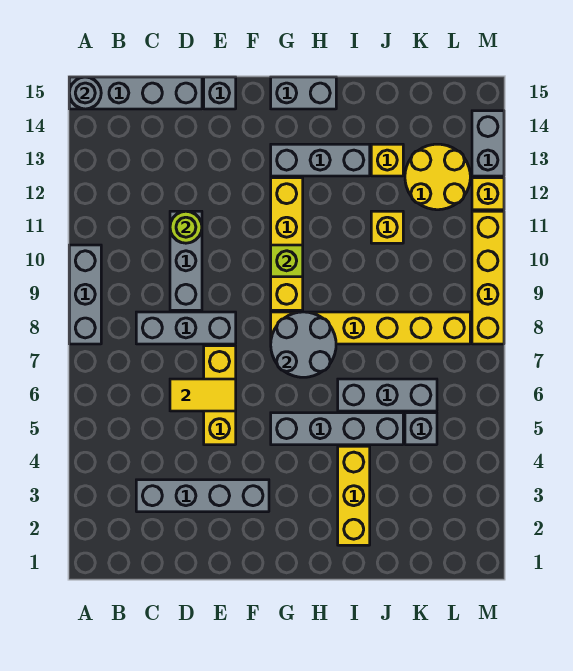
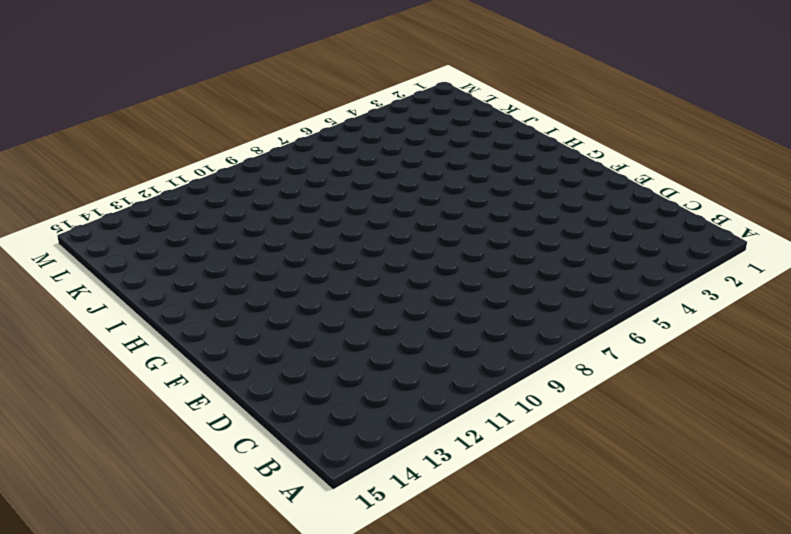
none -> grey brick A8:A10 level 1
none -> grey brick A15:D15 level 1
none -> grey brick C3:F3 level 1

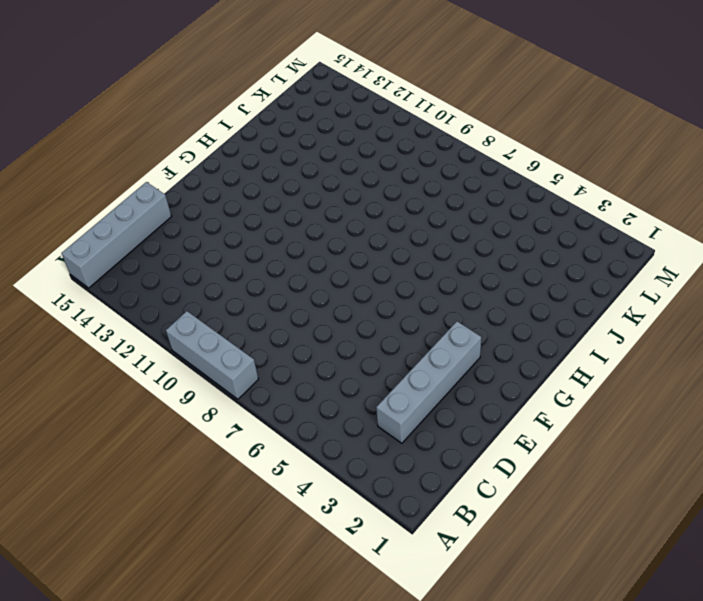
none -> grey brick C8:E8 level 1
none -> grey brick D9:D11 level 1
none -> yellow brick E5:E7 level 1

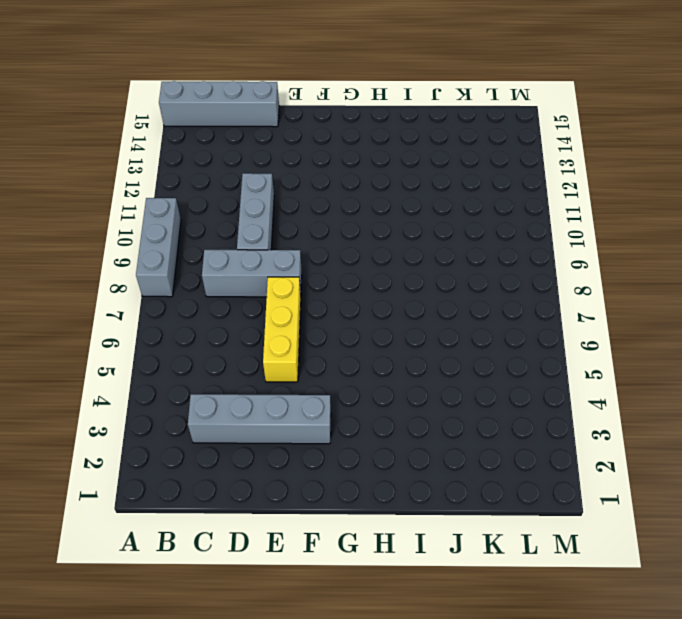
none -> grey brick E15 level 1
none -> grey brick G5:J5 level 1
none -> yellow brick G8:L8 level 1

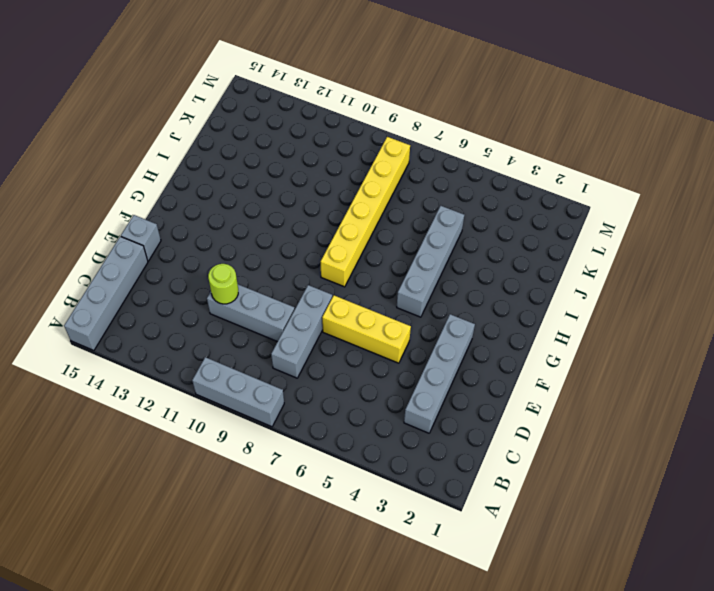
none -> yellow brick G9:G12 level 1
none -> grey brick G13:I13 level 1
none -> grey brick G15:H15 level 1

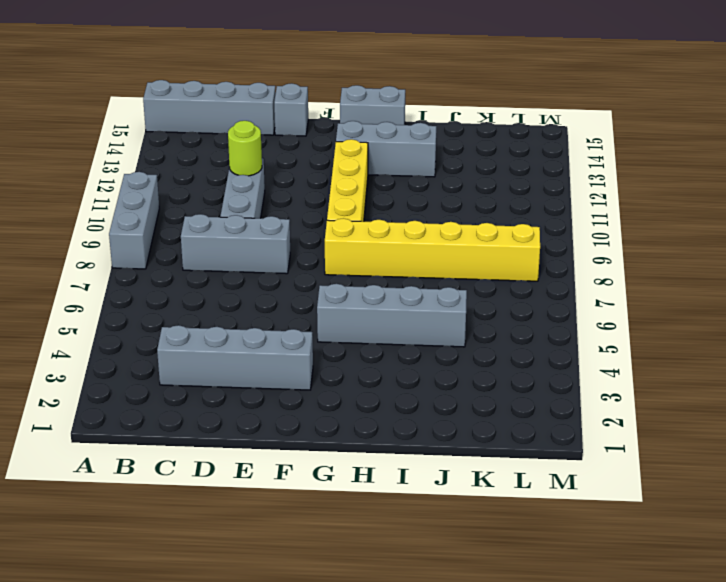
none -> yellow brick E5:E7 level 1
none -> yellow brick I2:I4 level 1
none -> grey brick I6:K6 level 1

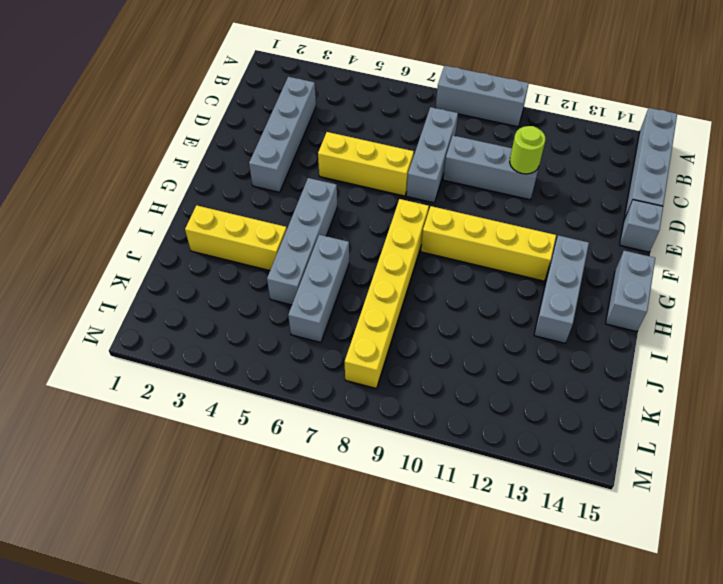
none -> yellow brick J11 level 1
none -> yellow brick J13 level 1
none -> grey brick K5 level 1

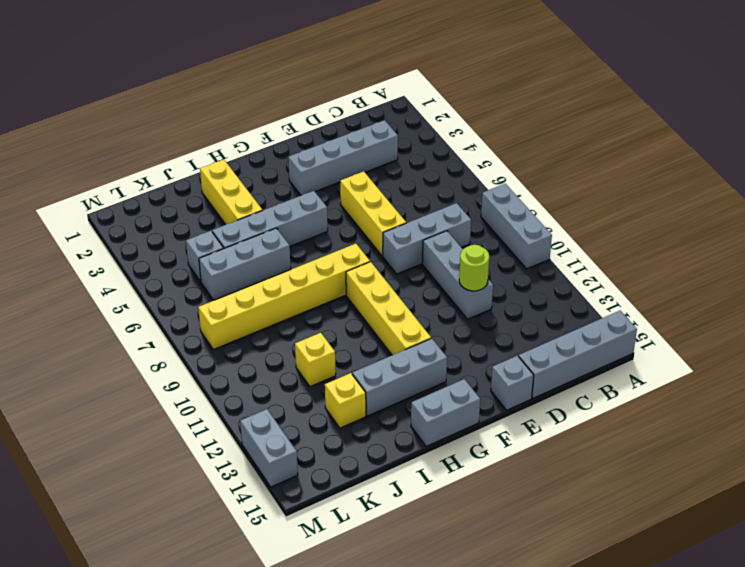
none -> yellow round brick K12:L13 level 1
none -> yellow brick M8:M11 level 1
none -> yellow brick M12 level 1

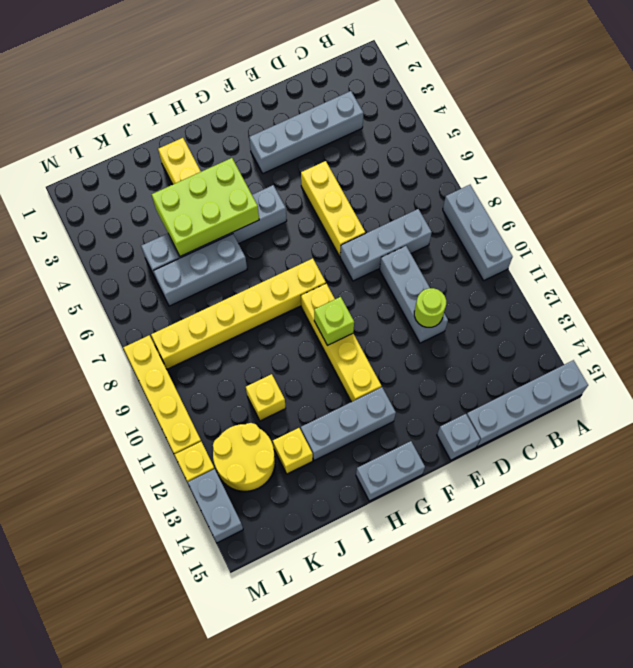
lime brick H4:J5 level 2 -> none
none -> grey round brick A15 level 2
none -> yellow tile D6:E6 level 2
none -> grey round brick G7:H8 level 2

